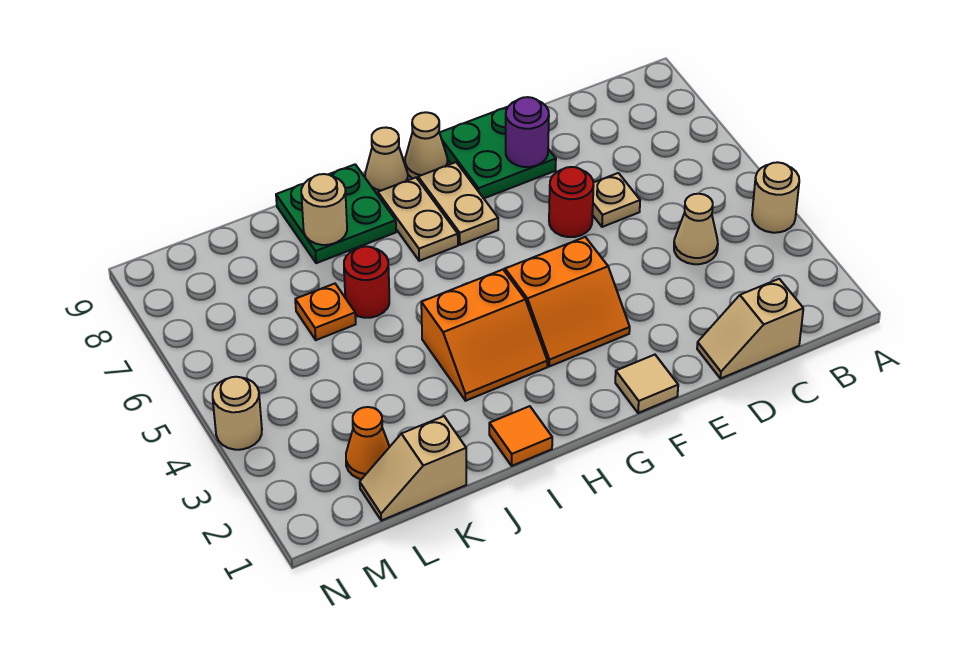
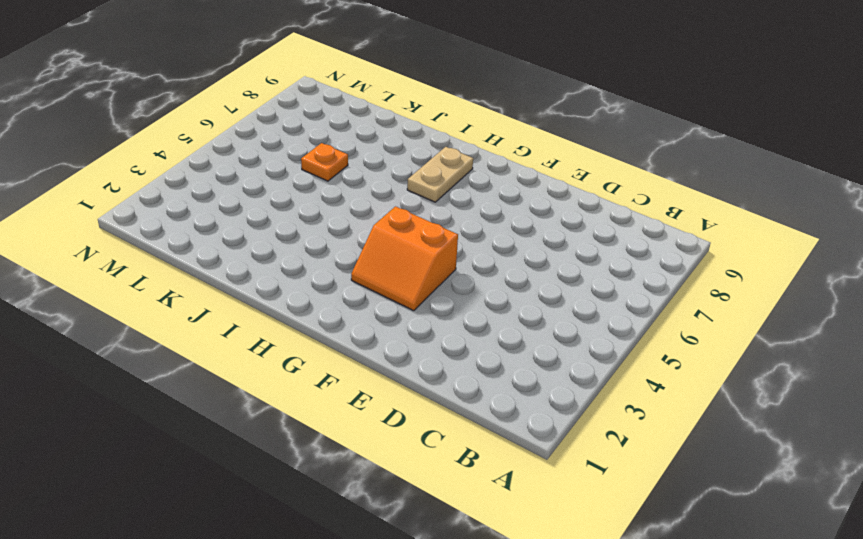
none -> tan round brick A4 level 1
none -> tan slope C1:D1 level 1 top C
none -> tan cone C4 level 1

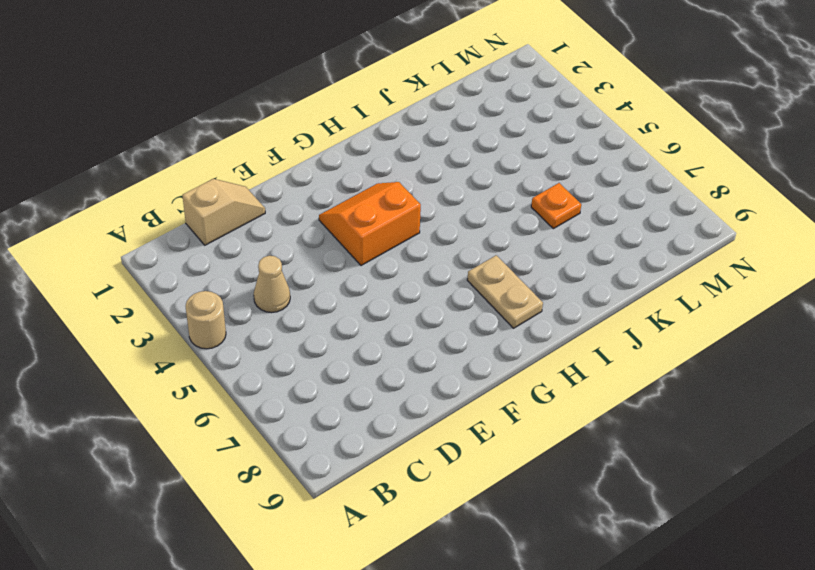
none -> tan plate D6 level 1
none -> red round brick E6 level 1
none -> green plate E8:F9 level 1

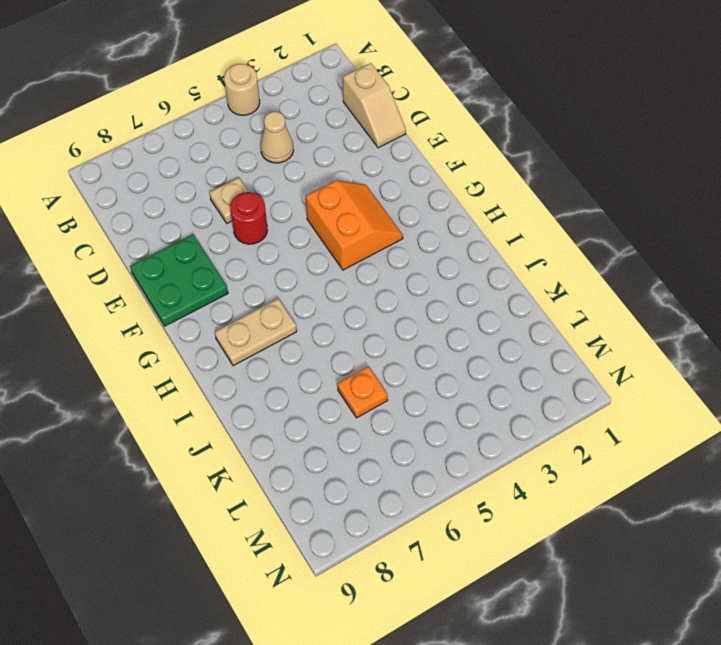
none -> tan tile F1 level 1
none -> tan plate G7:G8 level 1
none -> tan cone G9 level 1

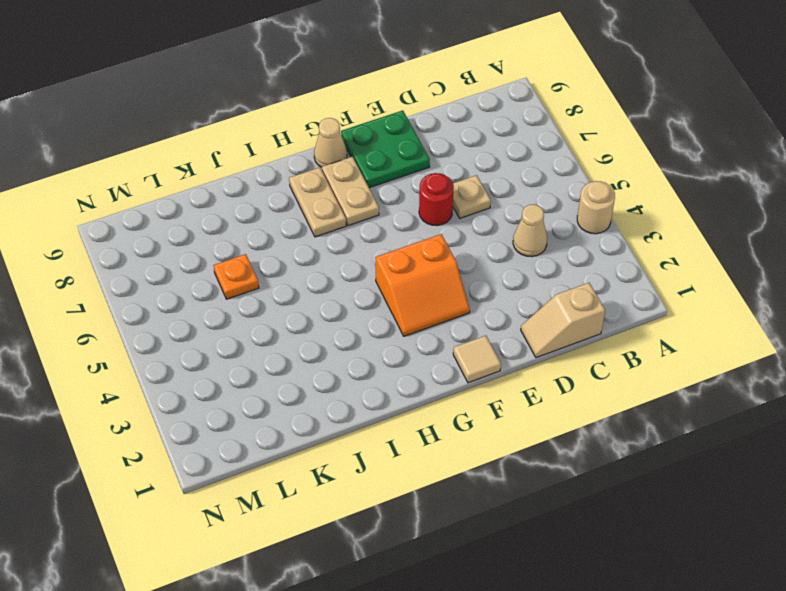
none -> orange slope H3:I4 level 1 top 4
none -> tan cone H9 level 1
none -> orange tile I1 level 1

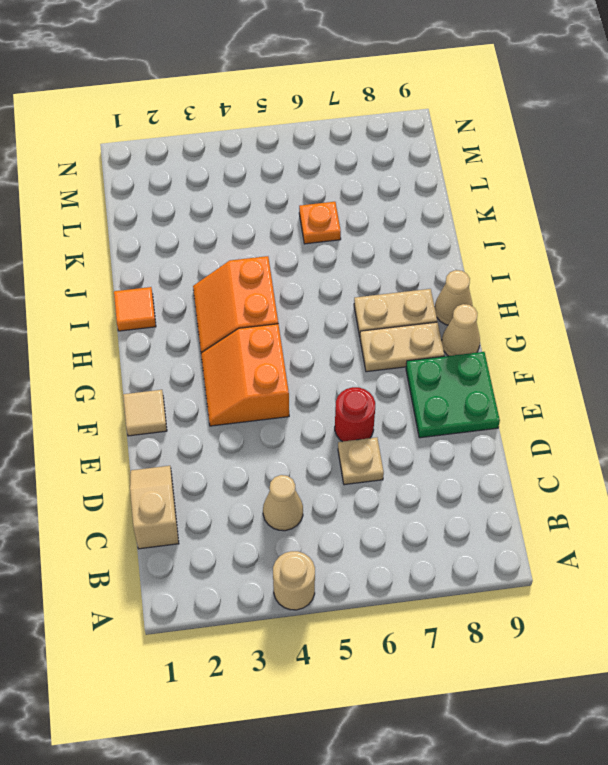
none -> green plate I8:J9 level 1
none -> red round brick J6 level 1
none -> tan slope K1:L1 level 1 top K

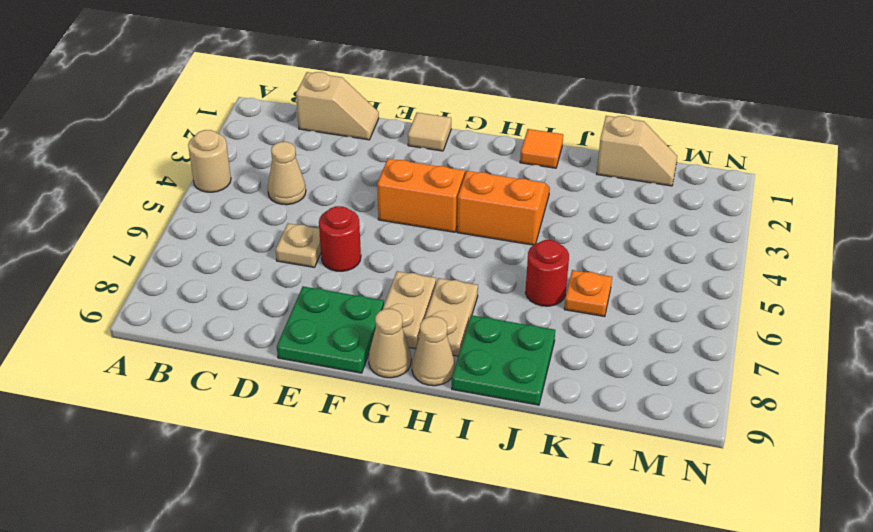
none -> orange cone L2 level 1
none -> tan round brick N4 level 1
none -> purple round brick E8 level 2

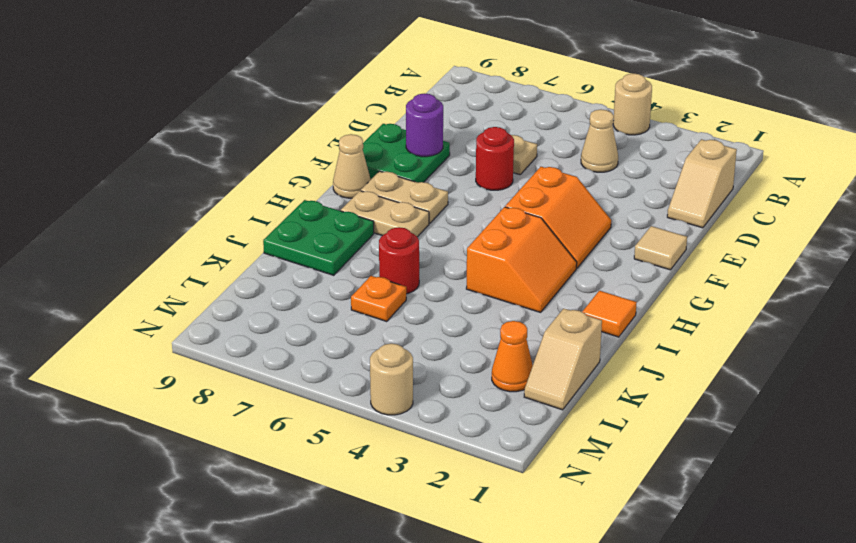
none -> tan cone H9 level 1
none -> tan round brick J8 level 2

